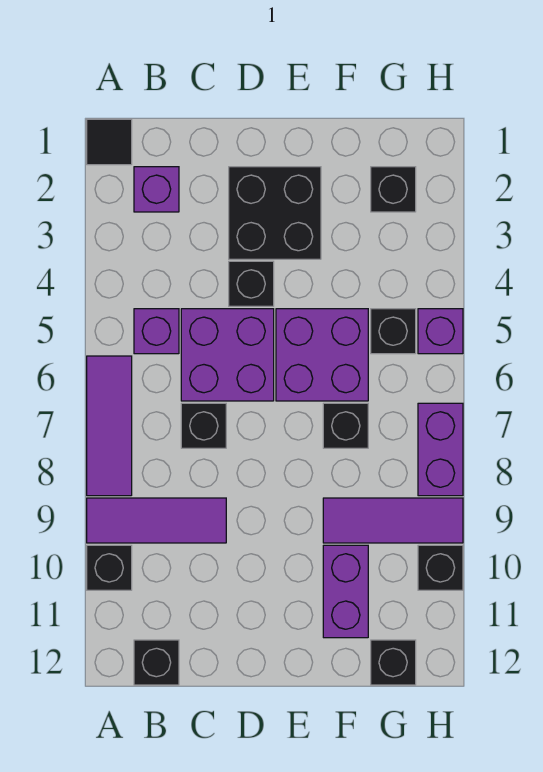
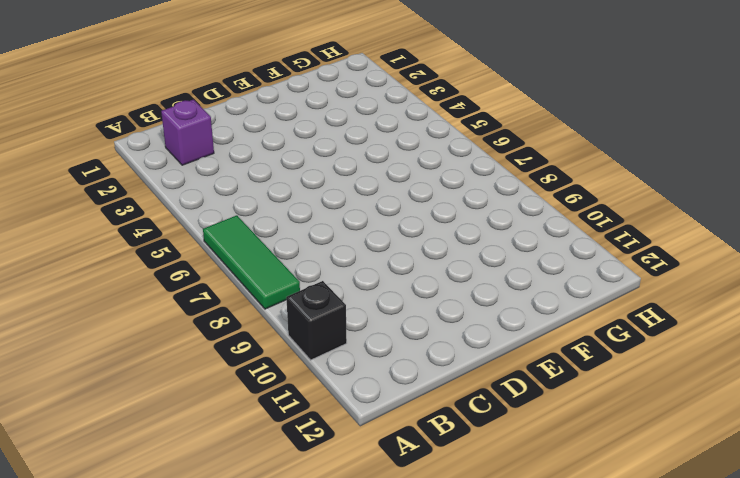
green tile A6:A8 level 1 -> purple tile A6:A8 level 1
none -> black tile A1 level 1
none -> purple tile A9:C9 level 1
none -> purple brick B5 level 1

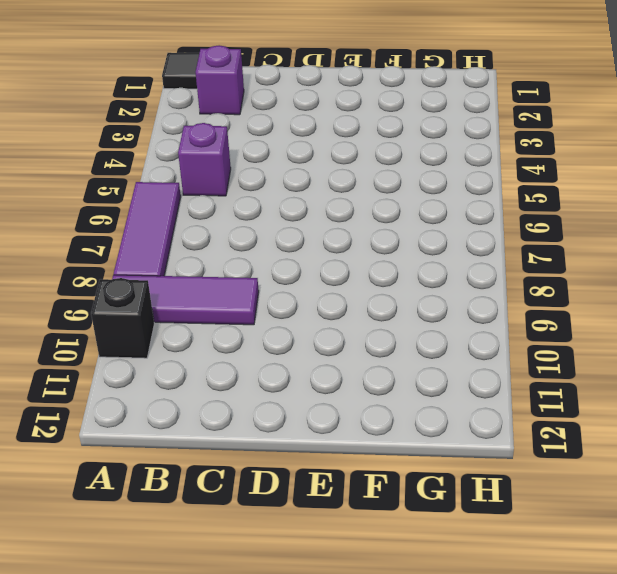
none -> black brick B12 level 1
none -> purple brick C5:D6 level 1
none -> black brick C7 level 1

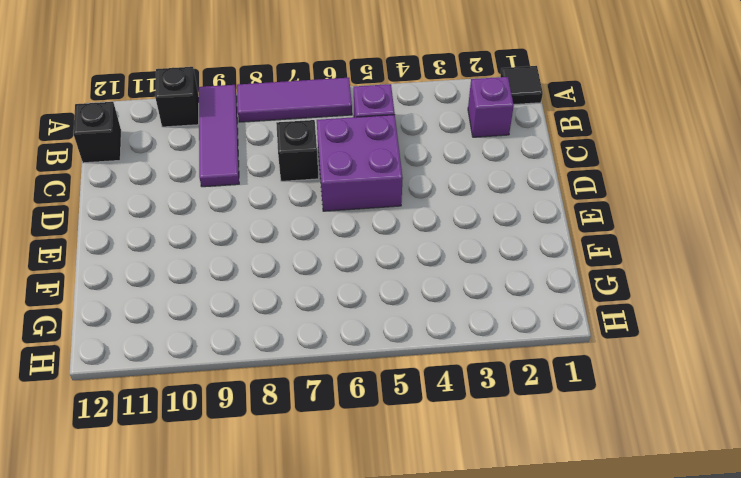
none -> black brick D2:E3 level 1
none -> black brick D4 level 1
none -> purple brick E5:F6 level 1

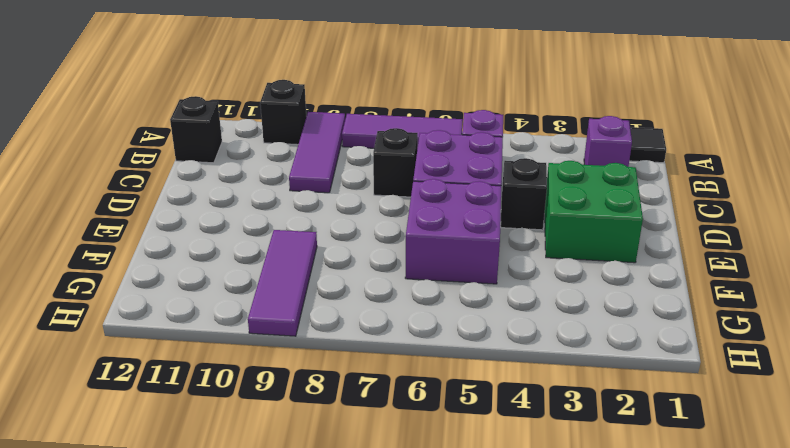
green brick D2:E3 level 1 -> black brick D2:E3 level 1
none -> black brick F7 level 1
none -> purple brick F10:F11 level 1
none -> black brick G2 level 1

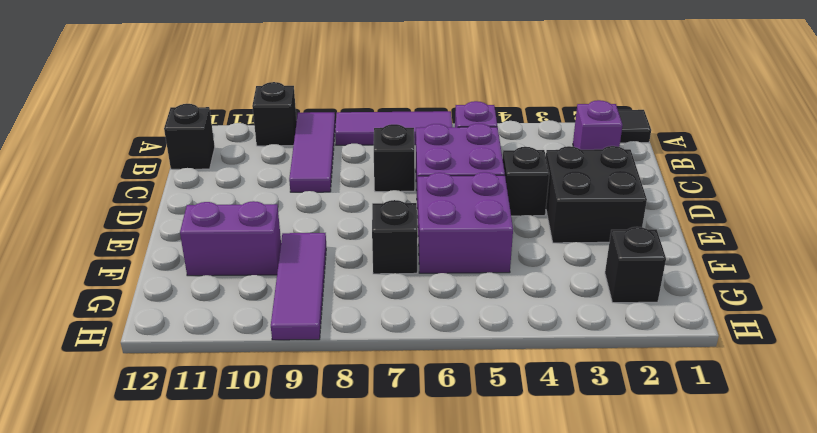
none -> black brick G5 level 1
none -> black brick G12 level 1
none -> purple brick H5 level 1

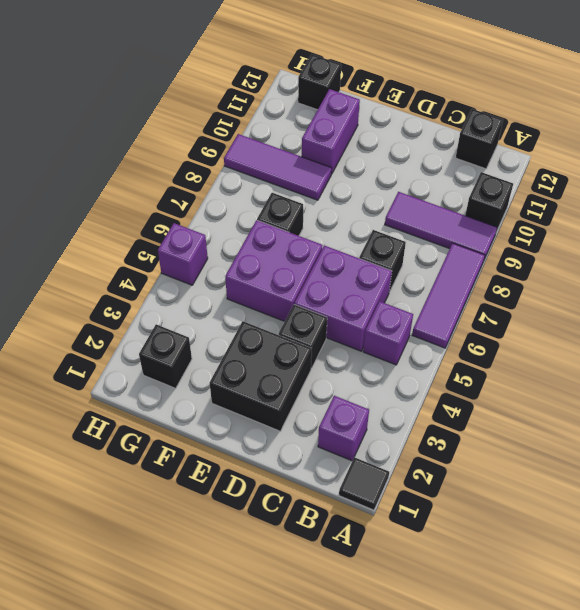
none -> black brick G5 level 1
none -> purple brick H7:H8 level 1
none -> black brick H10 level 1

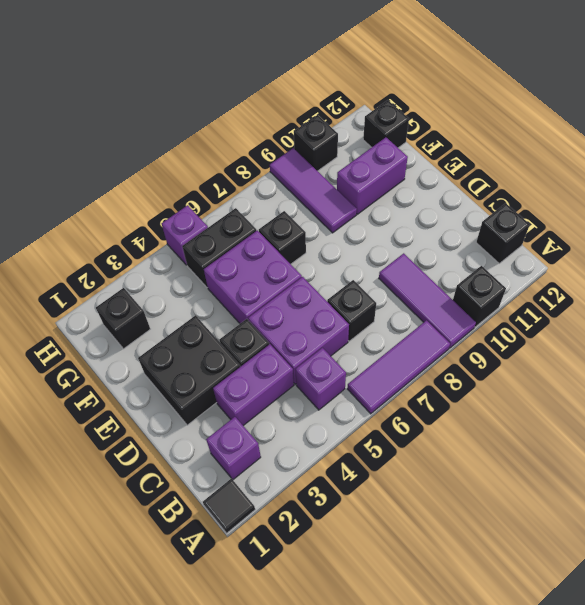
purple brick C3:C4 level 1 -> purple brick H7:H8 level 1
black brick G5:G6 level 1 -> black brick G5 level 1

